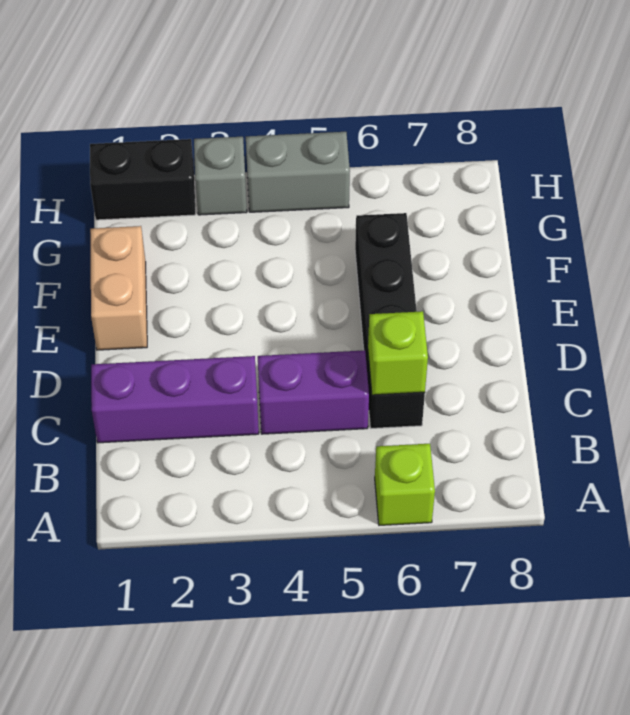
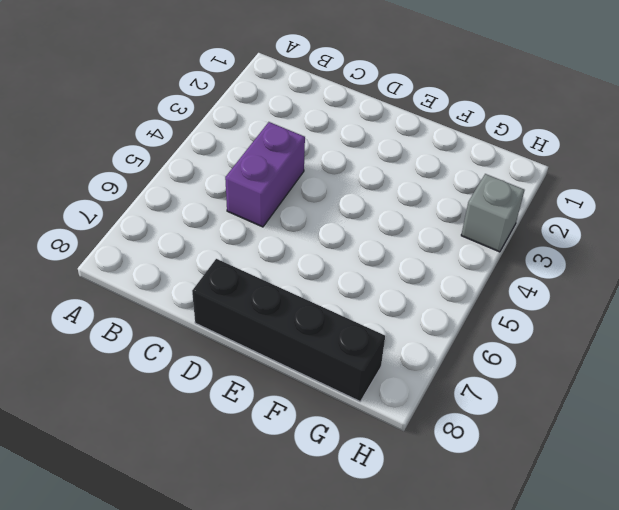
black brick D8:G8 level 1 -> black brick C6:F6 level 1
none -> lime brick A6 level 1
none -> purple brick C1:C3 level 1

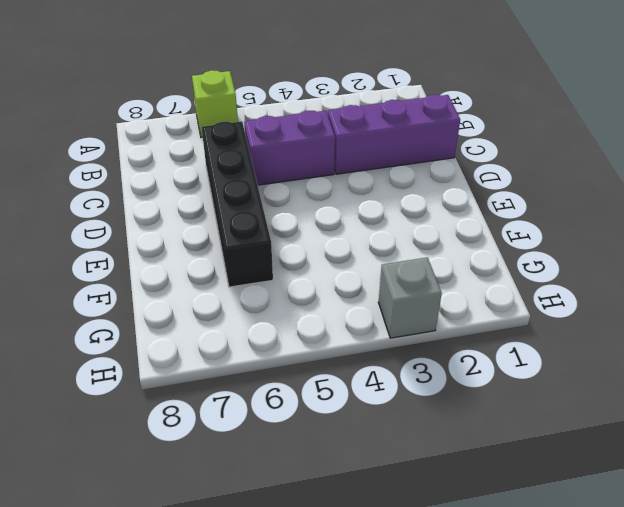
none -> tan brick E1:F1 level 1
none -> black brick H1:H2 level 1

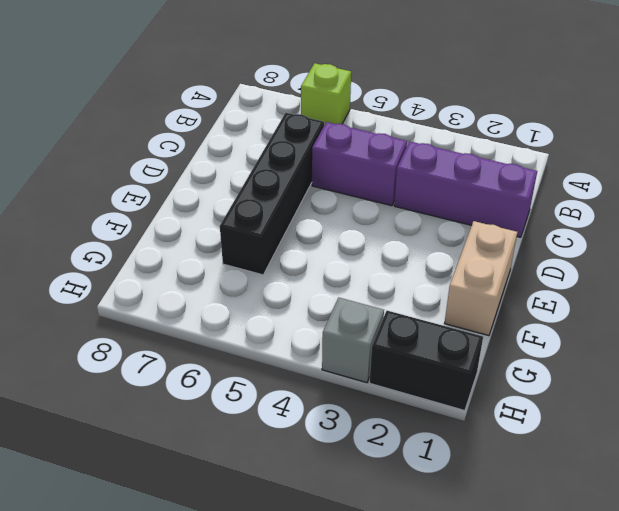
none -> grey brick H4:H5 level 1
none -> lime brick C6 level 2

